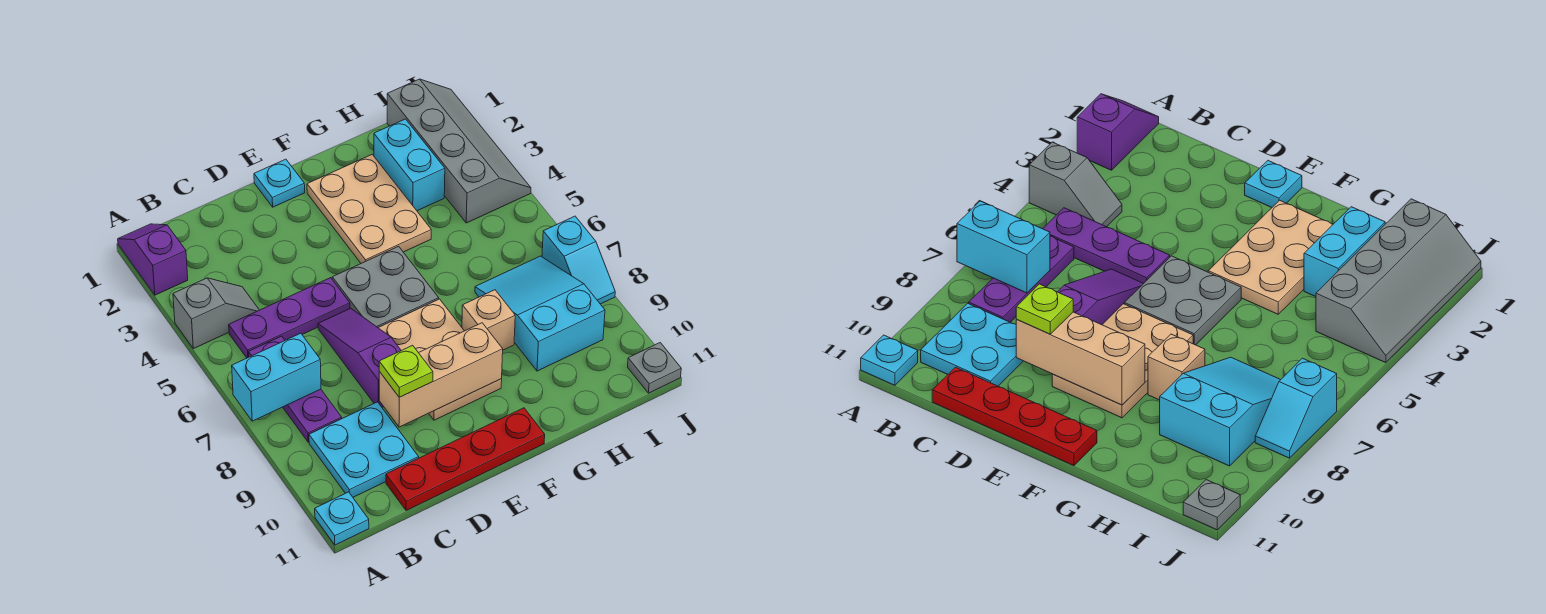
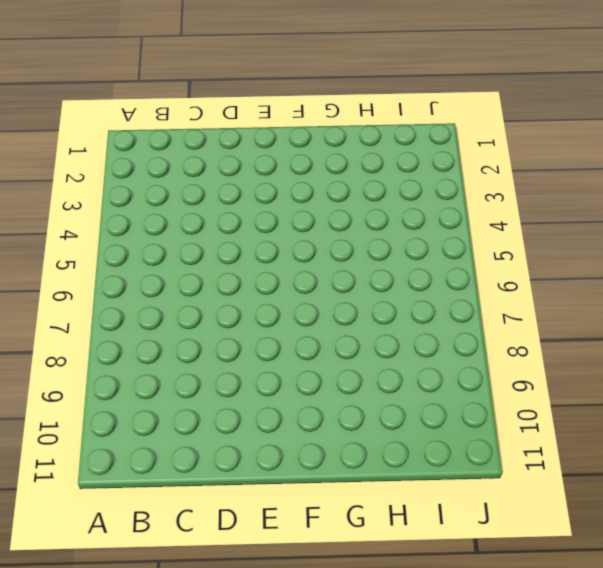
none -> purple slope A1:A2 level 1 top 2
none -> grey slope A4:B4 level 1 top A
none -> cyan plate A11 level 1

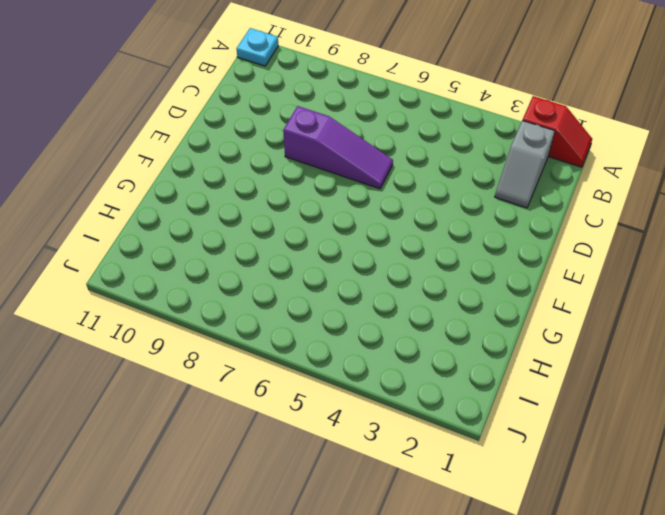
red slope A1:A2 level 1 top 2 -> purple slope A1:A2 level 1 top 2
grey slope B2:C2 level 1 top B -> grey slope A4:B4 level 1 top A
none -> purple plate B5:D5 level 1
none -> purple plate B6:B8 level 1
none -> cyan plate B9:C10 level 1

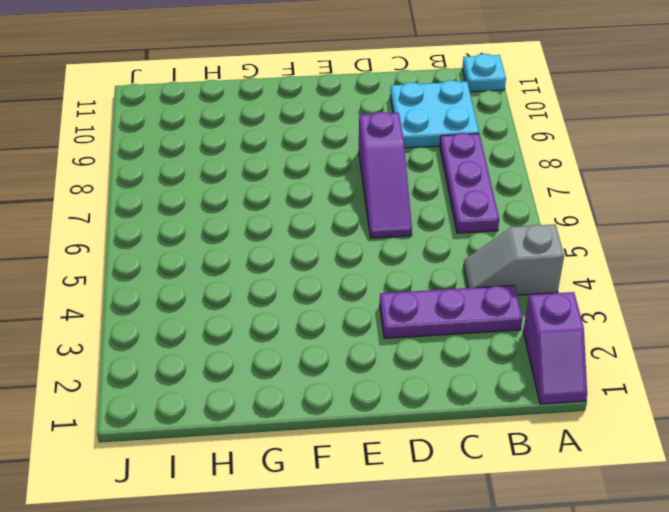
purple plate B3:D3 level 1 -> purple plate B5:D5 level 1
none -> red plate C11:F11 level 1
none -> cyan plate E1 level 1
none -> grey plate E5:F6 level 1

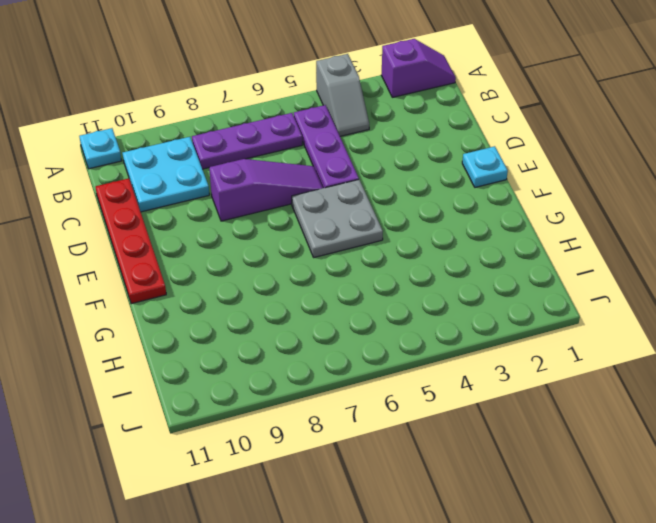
none -> tan plate E7:F9 level 1
none -> tan plate F2:G4 level 1
none -> tan brick G8 level 1

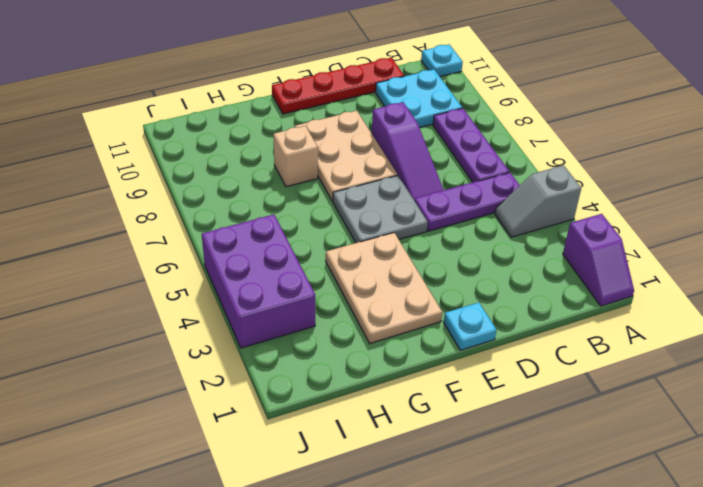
purple brick I3:J5 level 1 -> grey slope I1:J4 level 1 top I
none -> cyan brick H2:H3 level 1
none -> cyan slope H7:I9 level 1 top 9
none -> cyan slope J7:J8 level 1 top 7

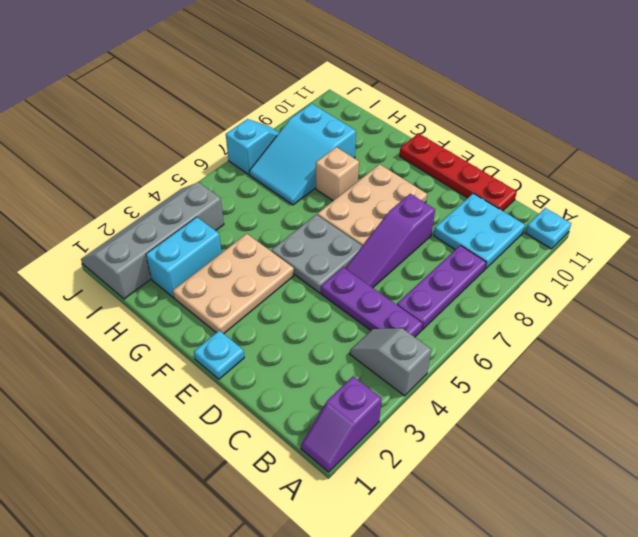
none -> grey plate J11 level 1
none -> cyan brick A7:B7 level 2
none -> tan brick D9:F9 level 2

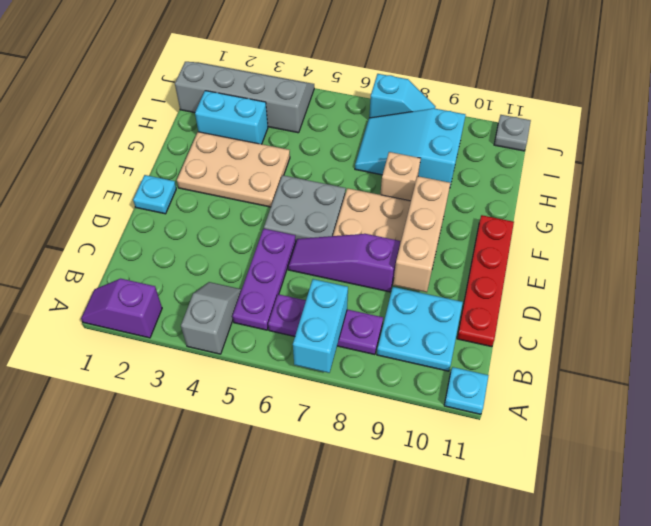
none -> lime plate D9 level 3

